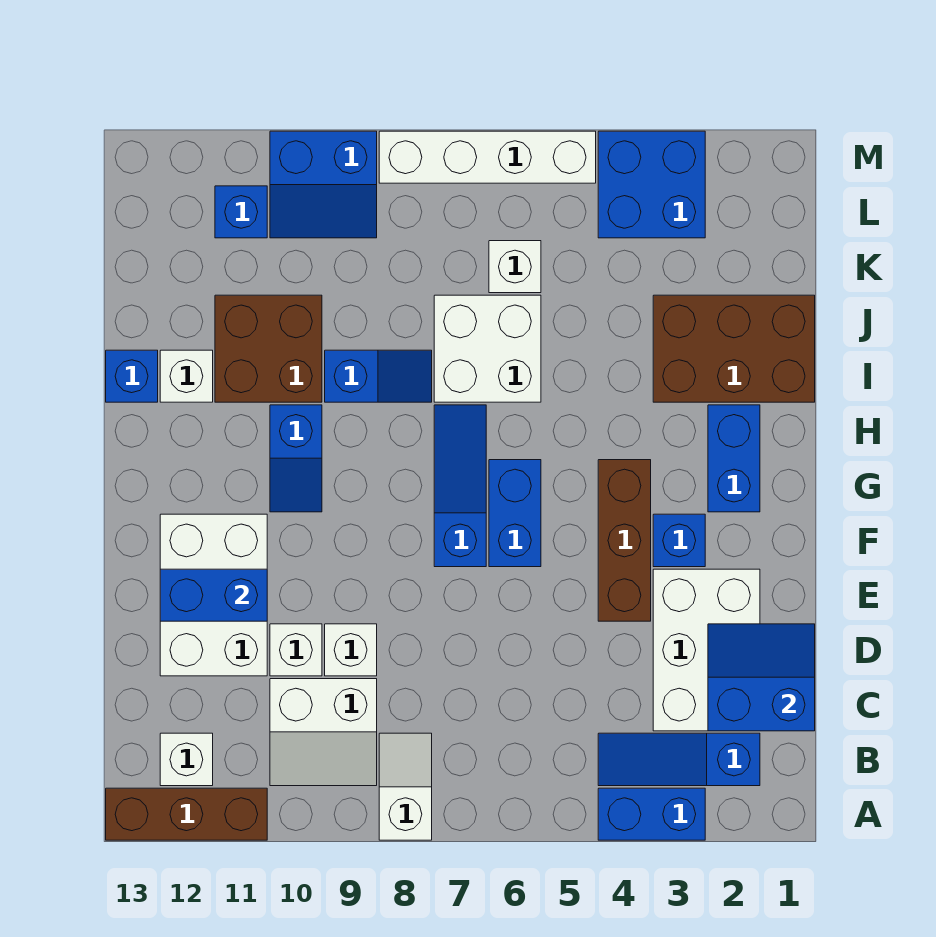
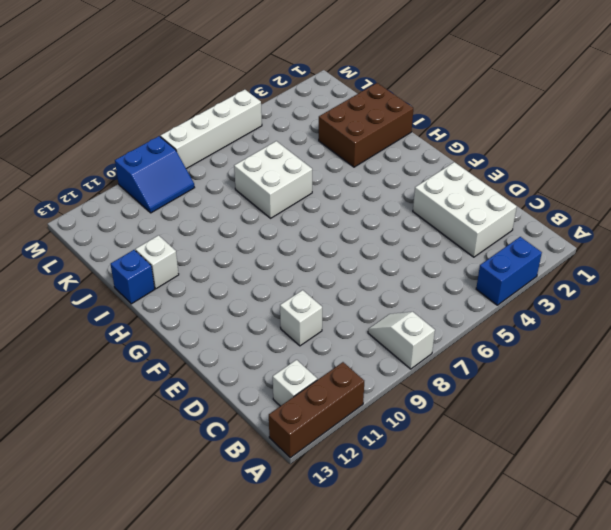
none -> blue slope B2:B4 level 1 top 2
none -> white slope B9:C10 level 1 top C
none -> white brick D9 level 1

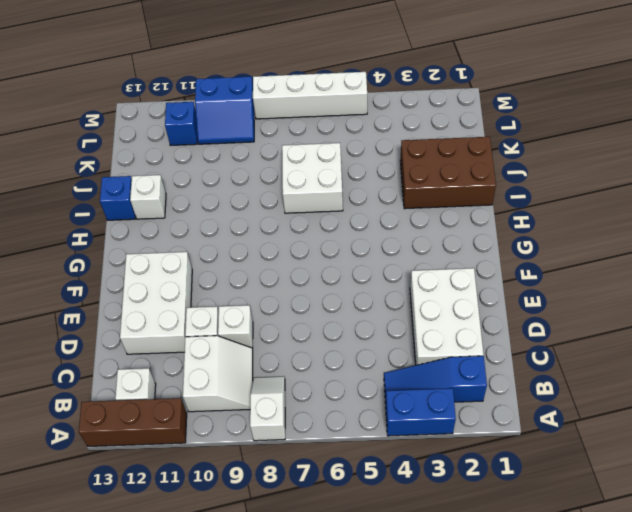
white slope B9:C10 level 1 top 10 -> white slope B9:C10 level 1 top C
none -> brown brick E4:G4 level 1
none -> blue brick F3 level 1
none -> blue brick F6:G6 level 1

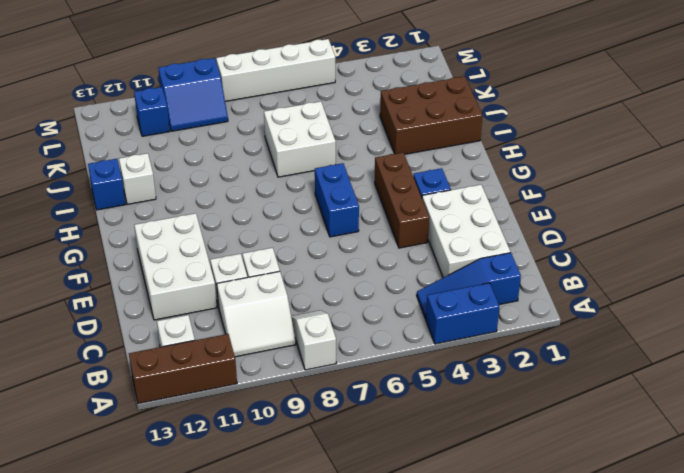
none -> blue slope F7:H7 level 1 top F
none -> blue brick G2:H2 level 1
none -> blue slope G10:H10 level 1 top H

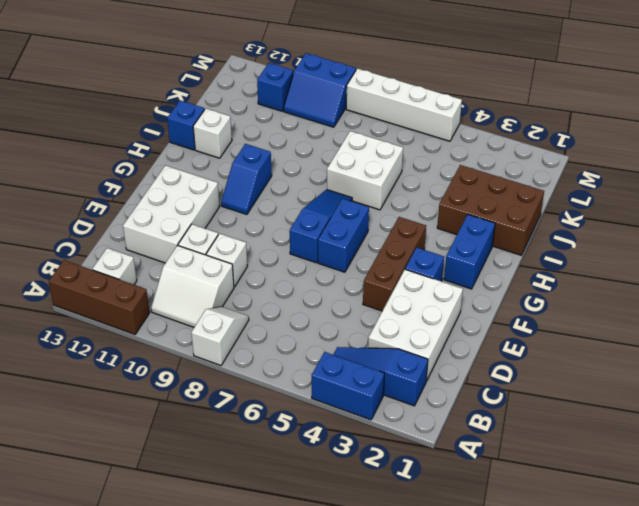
none -> blue slope I8:I9 level 1 top 9
none -> brown brick I10:J11 level 1
none -> white brick K6 level 1

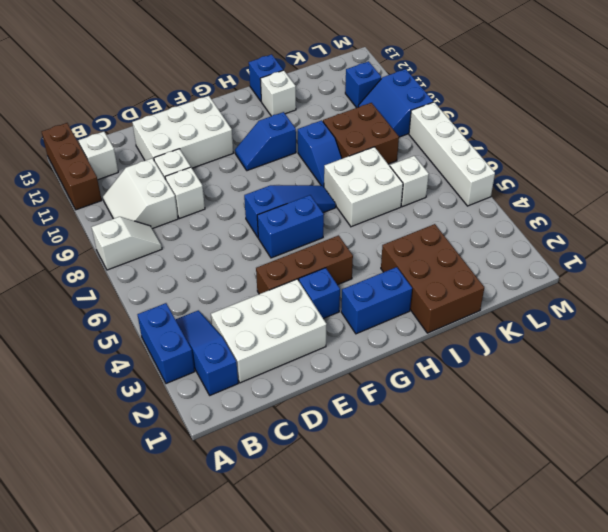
brown brick J8:K9 level 1 -> brown brick I10:J11 level 1
none -> blue brick L3:M4 level 1
none -> blue slope C1:D2 level 2 top C
none -> blue brick E11:E12 level 2

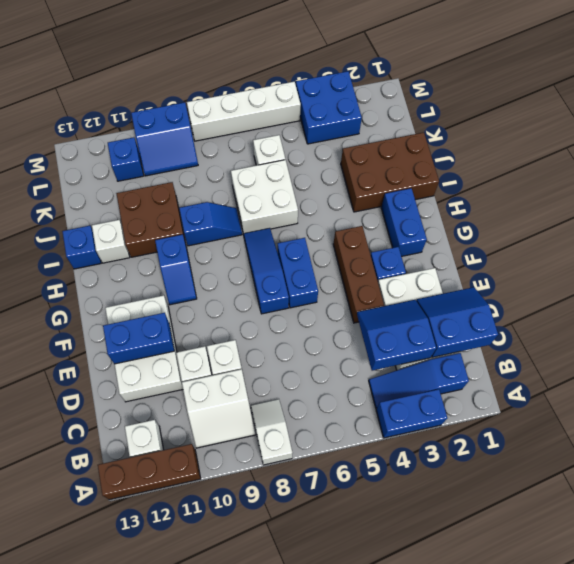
blue slope C3:D4 level 2 top C -> none

